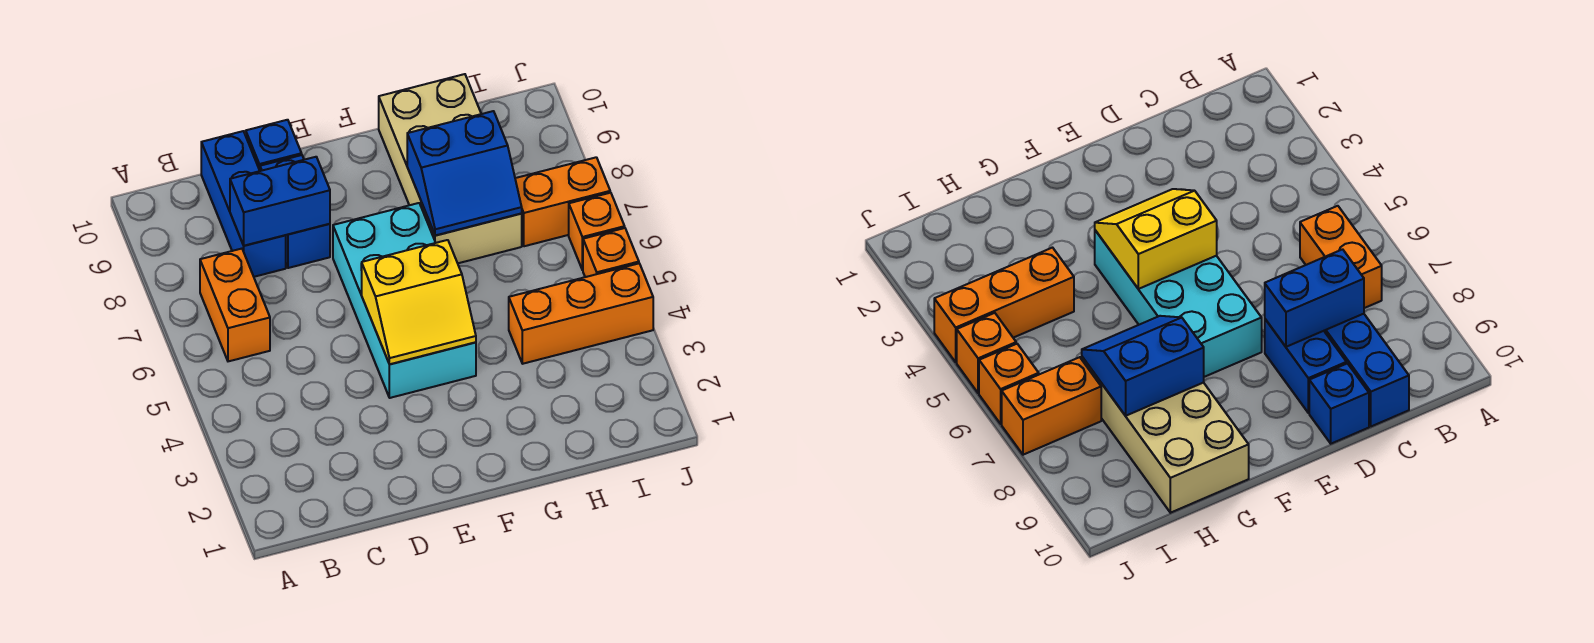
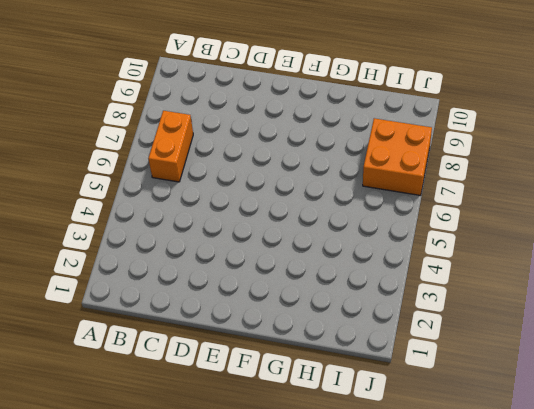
orange brick I7:J8 level 1 -> orange brick I7:J7 level 1
none -> blue brick C8:C10 level 1
none -> blue brick D8:D9 level 1
none -> blue brick D10 level 1

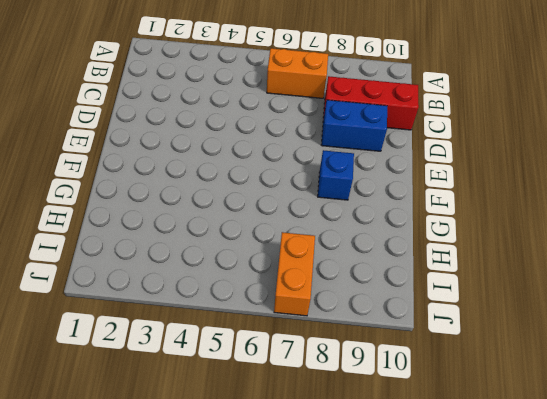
red brick C8:C10 level 1 -> blue brick C8:C10 level 1
blue brick F8 level 1 -> blue brick D10 level 1
none -> cyan brick E4:F7 level 1
none -> tan brick G7:H10 level 1
none -> orange brick H4:J4 level 1

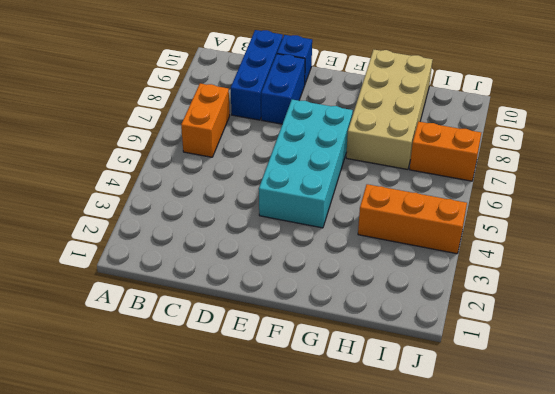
none -> orange brick J5 level 1
none -> orange brick J6 level 1
none -> blue brick C8:D8 level 2

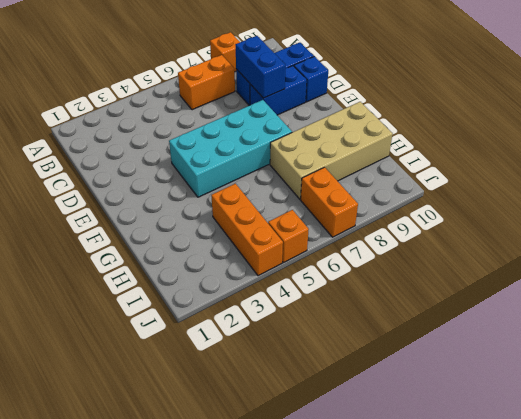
orange brick A8 level 1 -> orange brick J6 level 1
none -> yellow slope E4:F5 level 2 top 5
none -> blue slope G7:H8 level 2 top 8

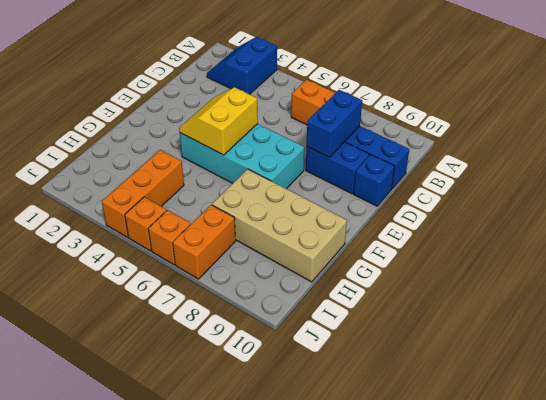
blue slope A2:B3 level 1 top 3 -> blue slope G7:H8 level 2 top 8

